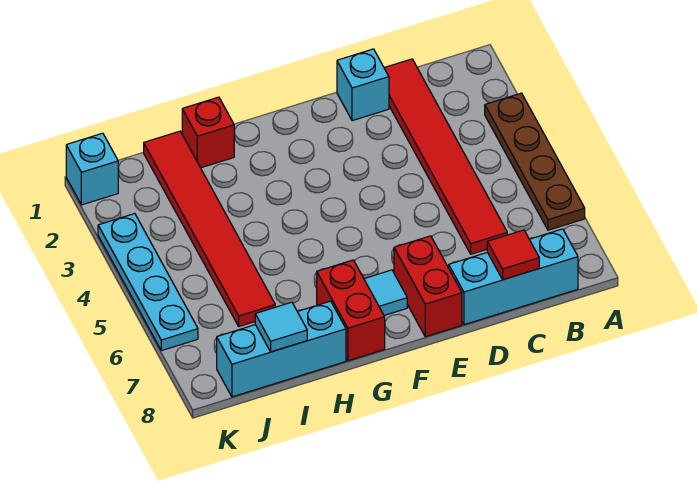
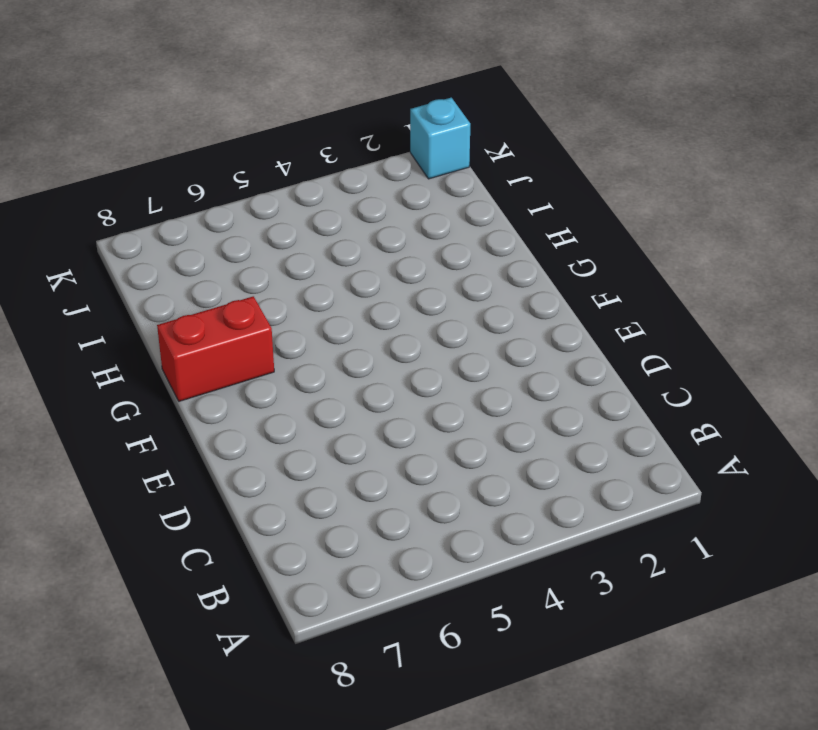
none -> brown plate A3:A6 level 1
none -> cyan brick B8:D8 level 1
none -> red tile C1:C6 level 1

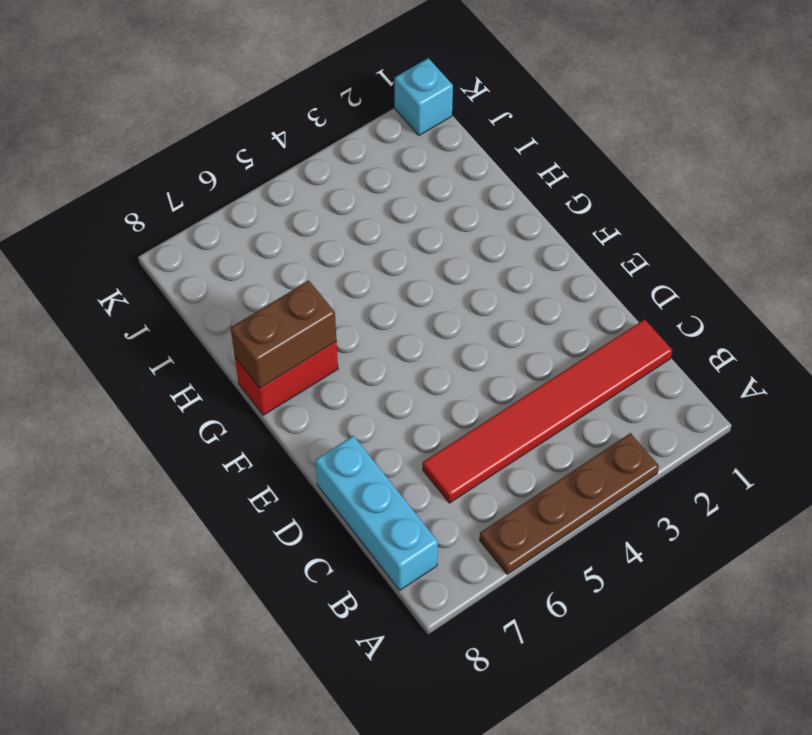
brown brick G7:G8 level 2 -> none
none -> cyan brick D1 level 1
none -> red brick E7:E8 level 1
none -> cyan tile F7 level 1

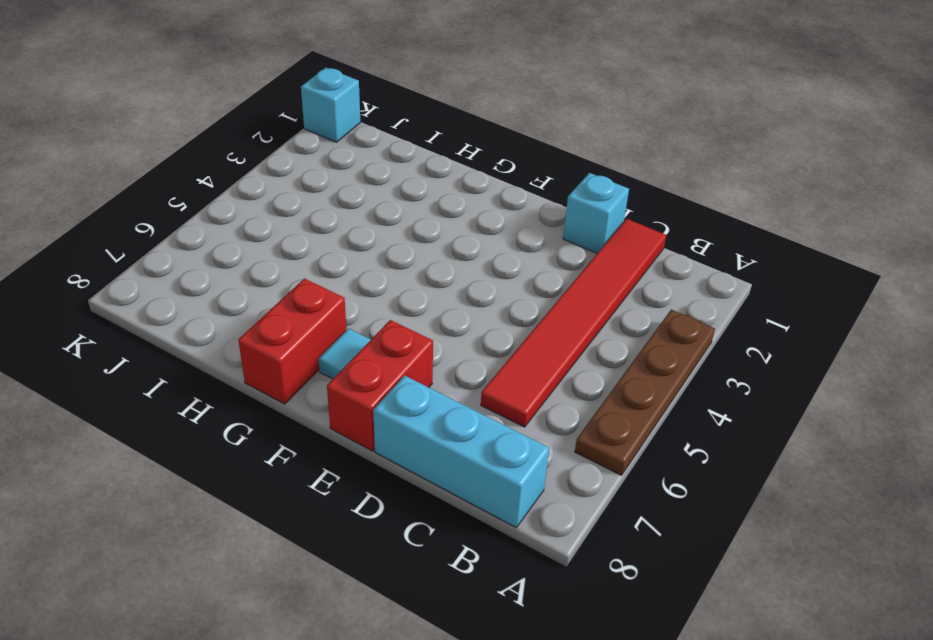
none -> red brick H1 level 1
none -> cyan brick H8:J8 level 1
none -> red tile I1:I6 level 1

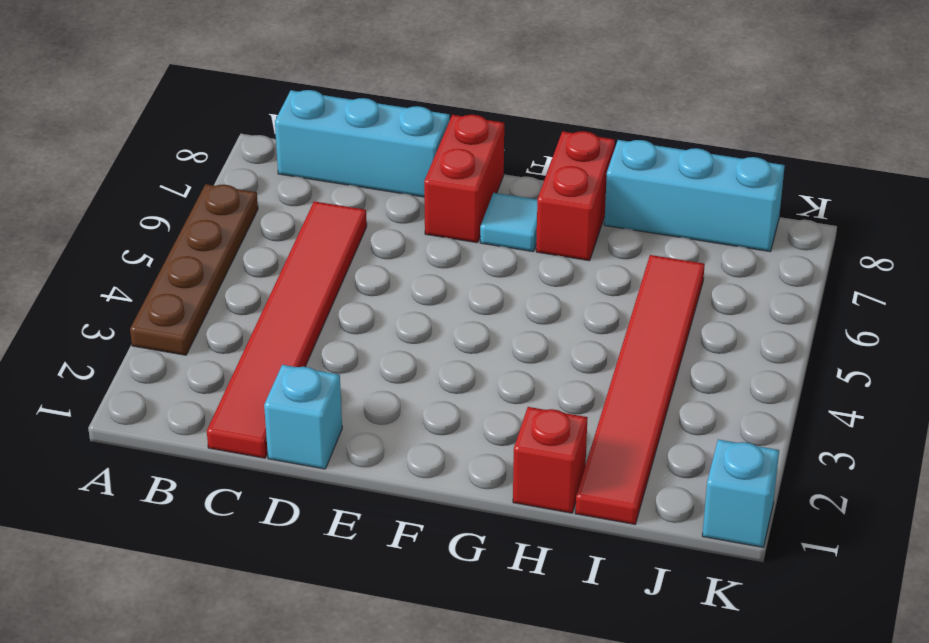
none -> cyan plate K3:K6 level 1
none -> red tile C8 level 2
none -> cyan tile I8 level 2

